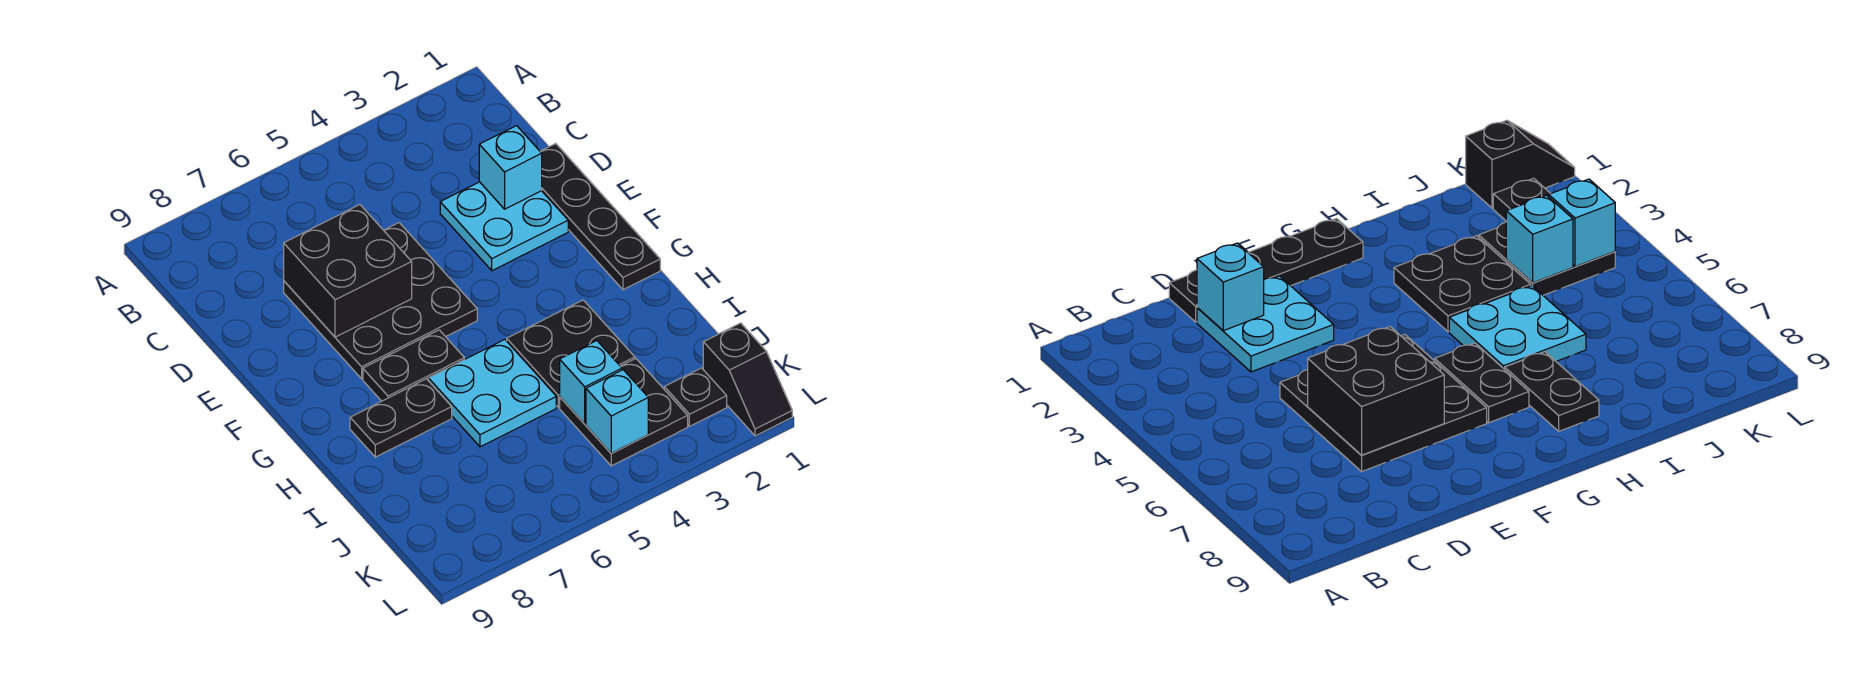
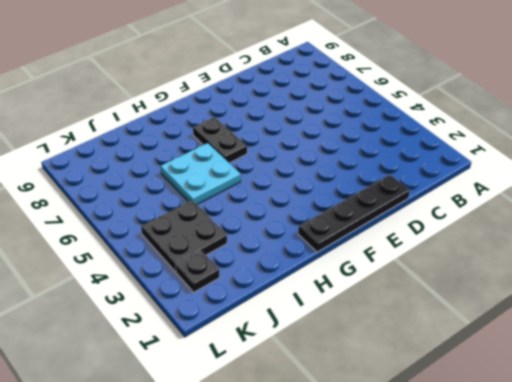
none -> cyan plate D2:E3 level 1
none -> black plate D5:F7 level 1
none -> black plate H3:I4 level 1

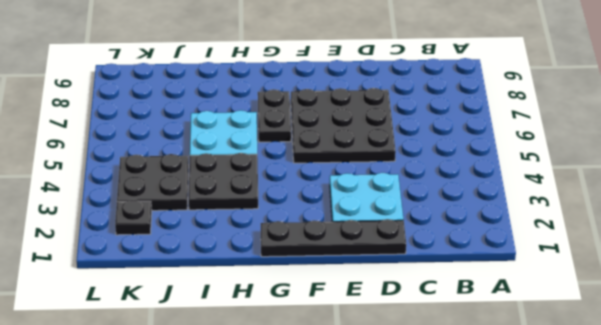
none -> black plate H7:H8 level 1
none -> black slope K1:L1 level 1 top K
none -> cyan brick D2 level 2

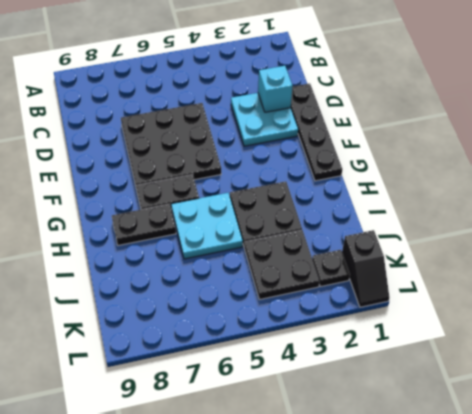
none -> black brick D6:E7 level 2
none -> cyan brick J4 level 2
none -> cyan brick K4 level 2

